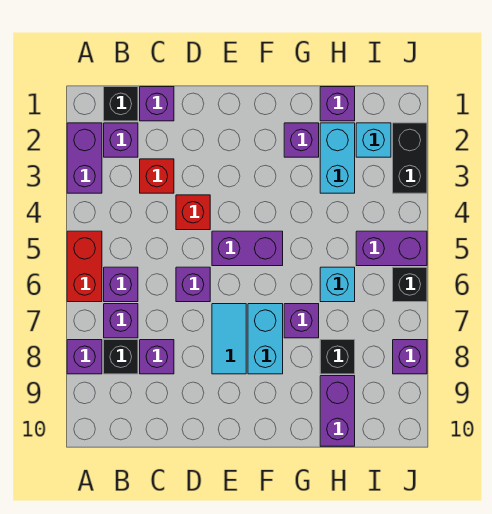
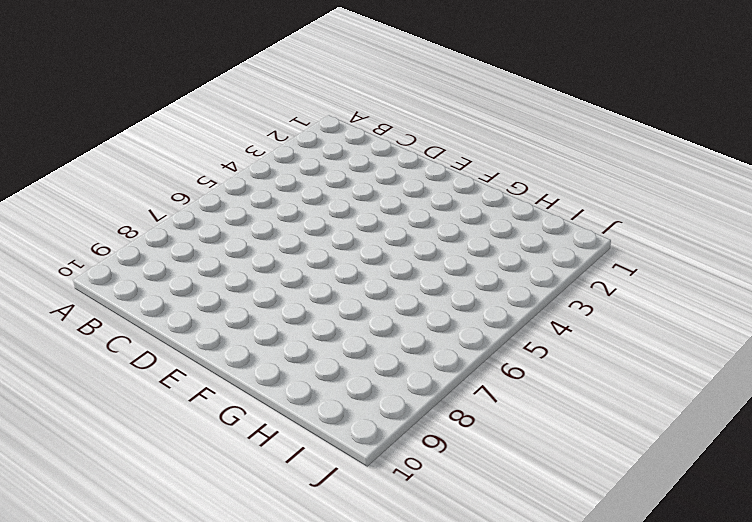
none -> purple brick A2:A3 level 1
none -> red brick A5:A6 level 1
none -> purple brick A8 level 1

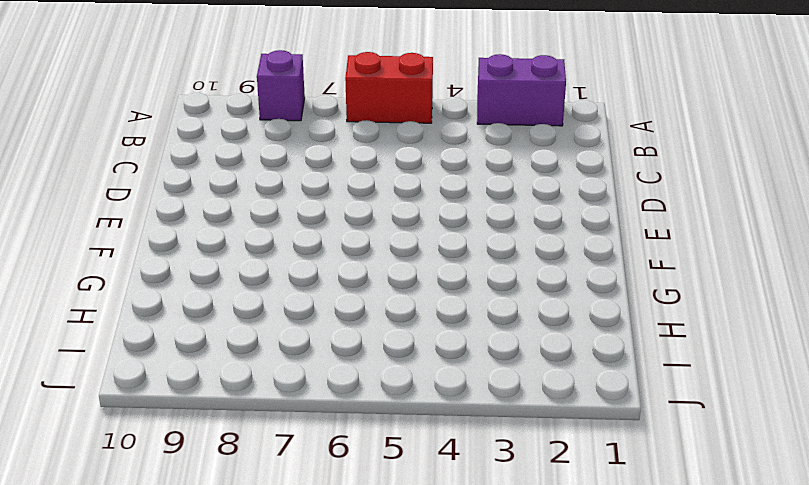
none -> black brick B1 level 1
none -> purple brick B2 level 1
none -> purple brick B6 level 1

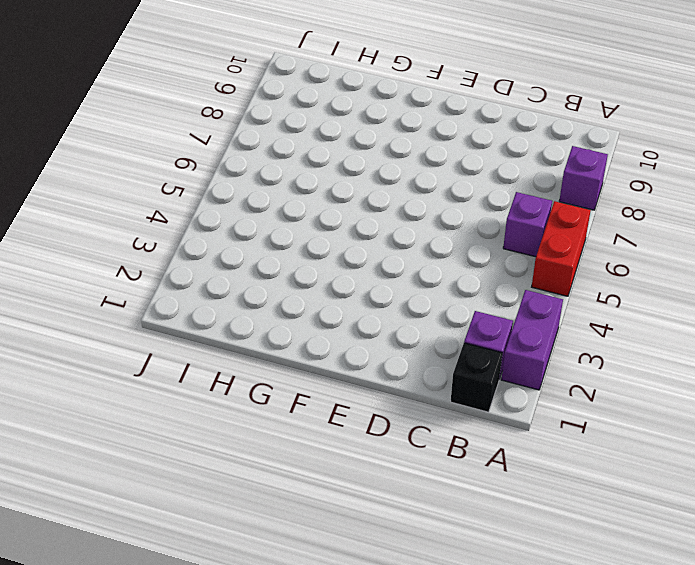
none -> purple brick B7 level 1
none -> black brick B8 level 1
none -> purple brick C1 level 1

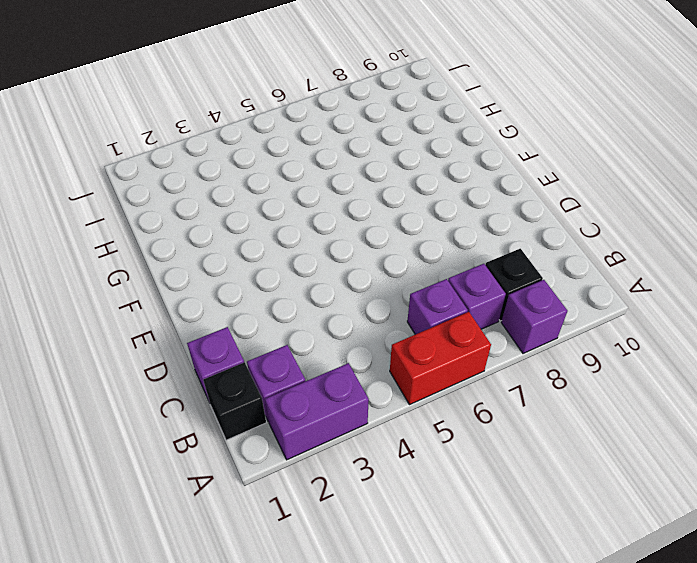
none -> red brick C3 level 1
none -> purple brick C8 level 1
none -> red brick D4 level 1

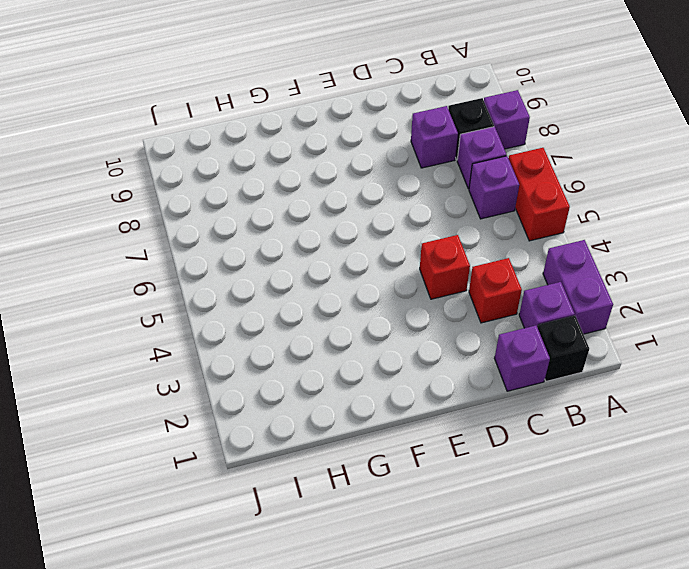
none -> purple brick D6 level 1
none -> purple brick E5:F5 level 1
none -> cyan tile E7:E8 level 1

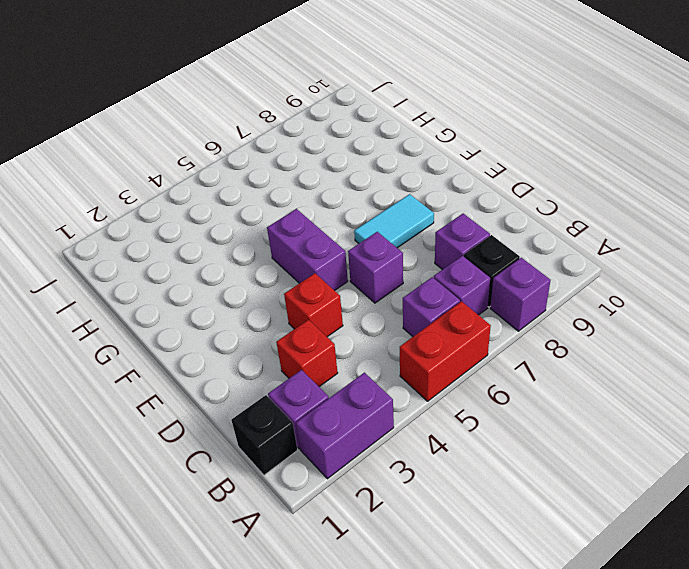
none -> purple brick C1 level 1
none -> cyan brick F7:F8 level 1
none -> purple brick G2 level 1

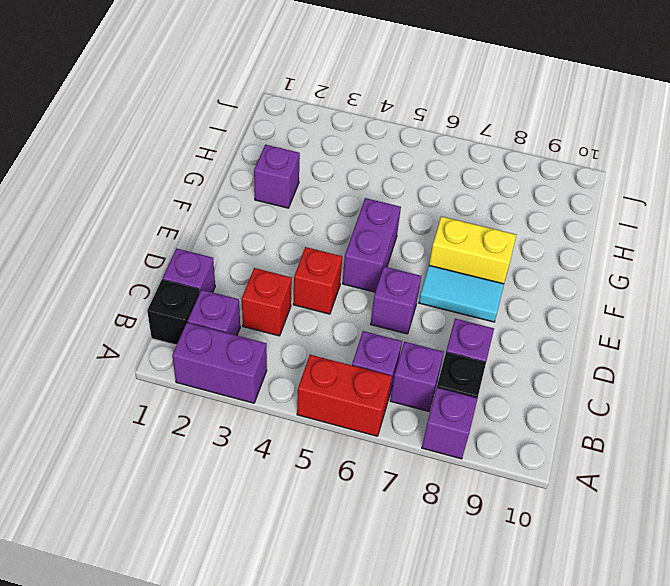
yellow brick F7:F8 level 1 -> cyan brick F7:F8 level 1
none -> purple brick G7 level 1
none -> purple brick H1 level 1
none -> cyan brick H2:H3 level 1

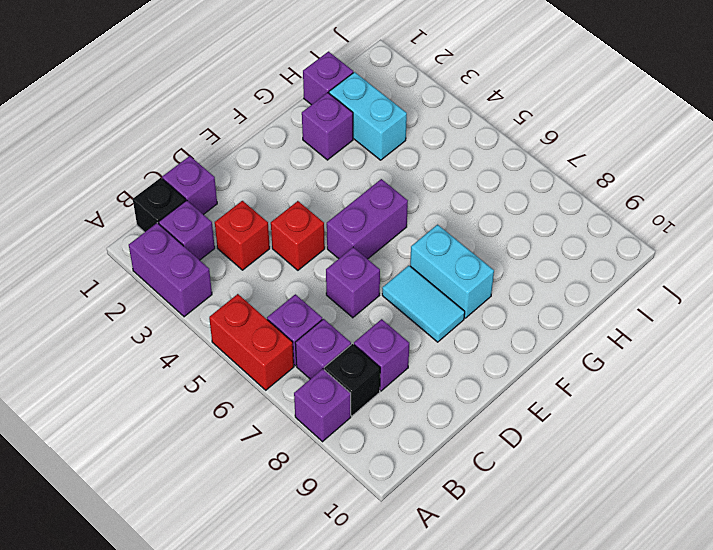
none -> purple brick G7 level 1
none -> cyan brick H6 level 1
none -> black brick H8 level 1

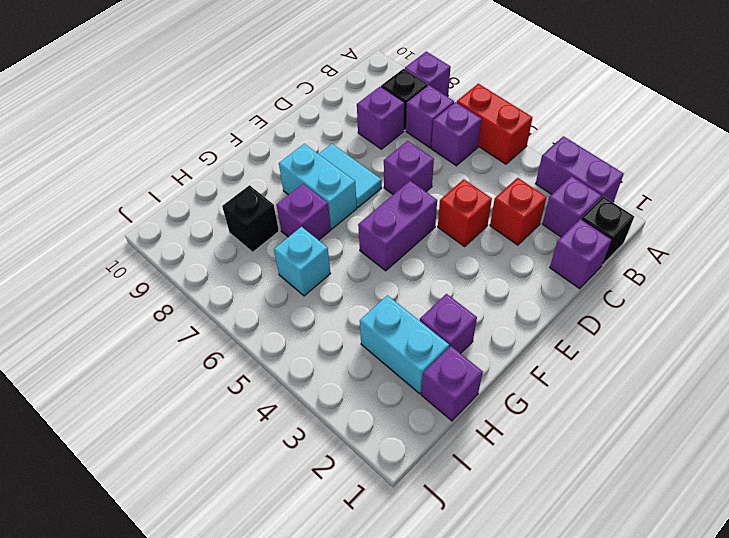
none -> purple brick H9:H10 level 1
none -> cyan brick I2 level 1
none -> purple brick I5:J5 level 1

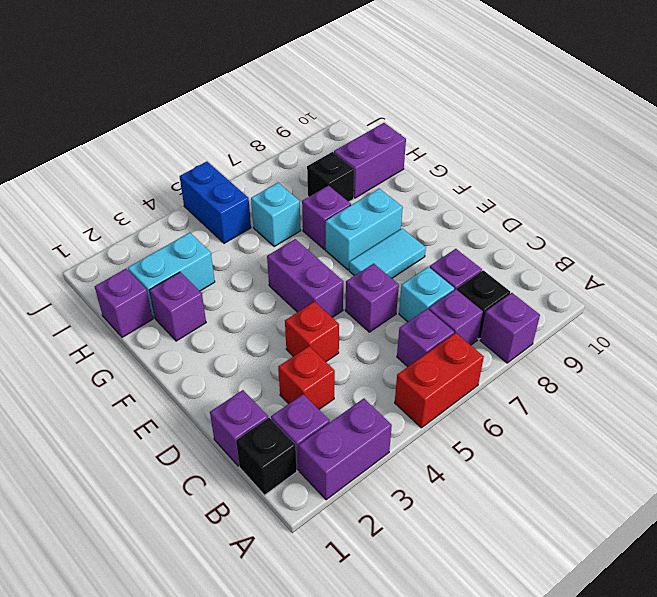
cyan brick C7 level 1 -> cyan brick I2 level 1
blue brick I5:J5 level 1 -> purple brick I5:J5 level 1
none -> black brick J2:J3 level 1
none -> black brick J6 level 1
none -> purple brick J8 level 1

